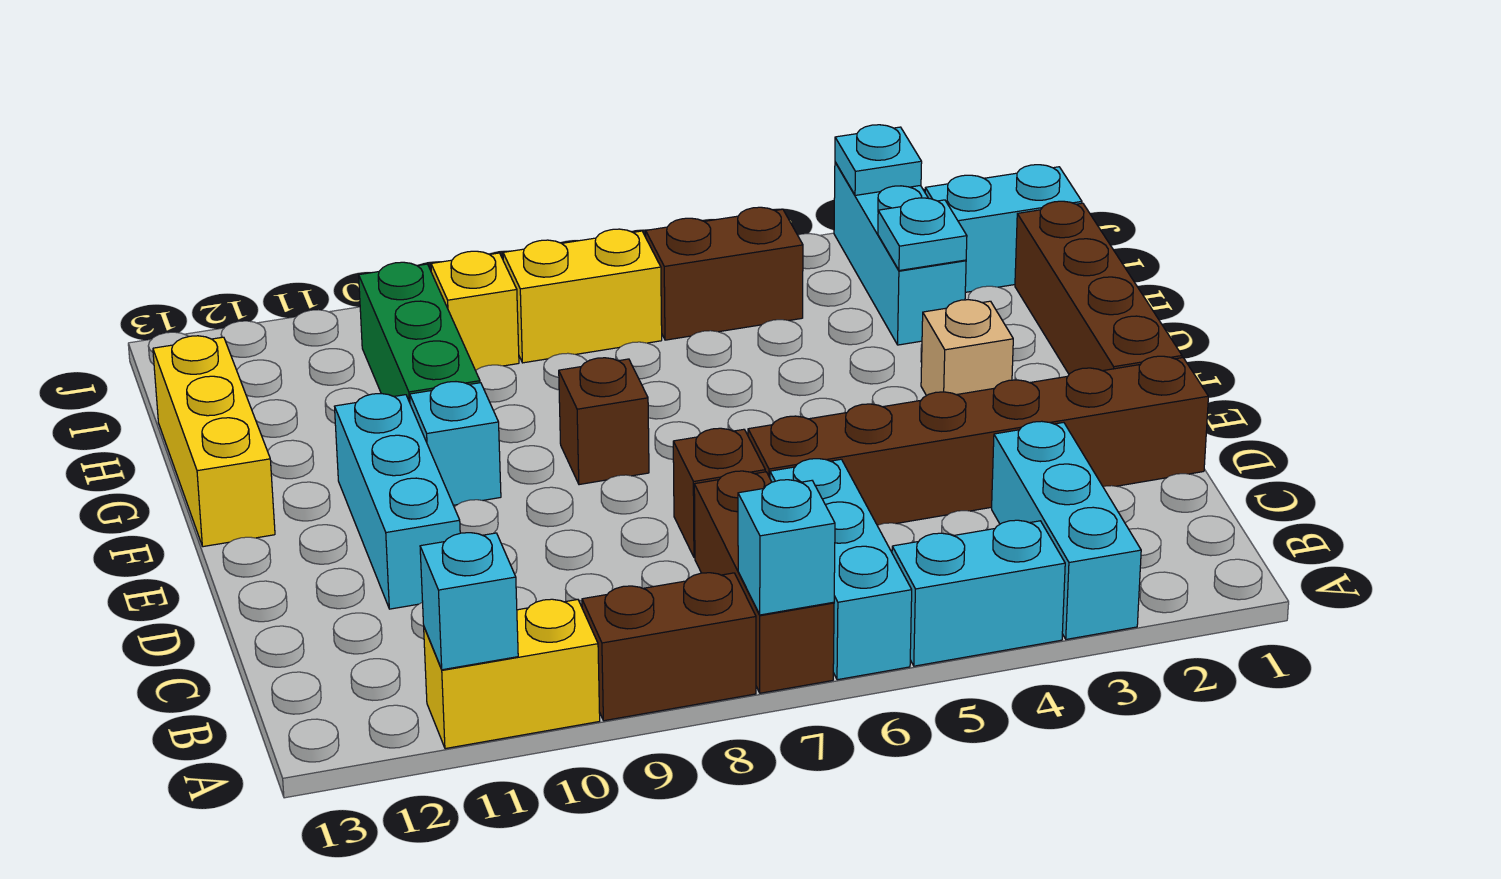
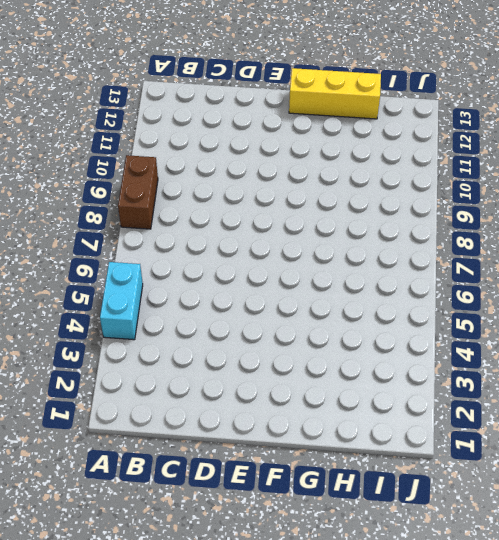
none -> cyan brick A3:C3 level 1
none -> cyan brick A6:C6 level 1
none -> brown brick A7:C7 level 1

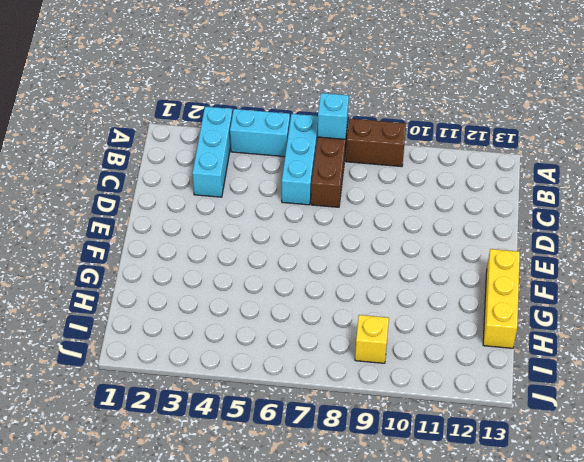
none -> yellow brick A10:A11 level 1
none -> brown brick D1:D6 level 1
none -> brown brick D7 level 1

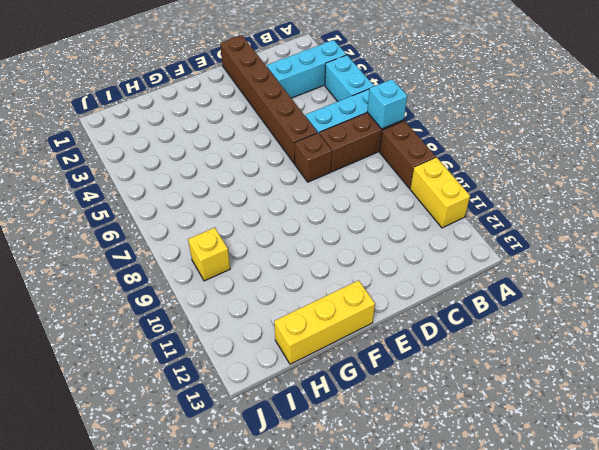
none -> cyan brick D11:F11 level 1
none -> brown brick E1:H1 level 1
none -> tan brick F3 level 1

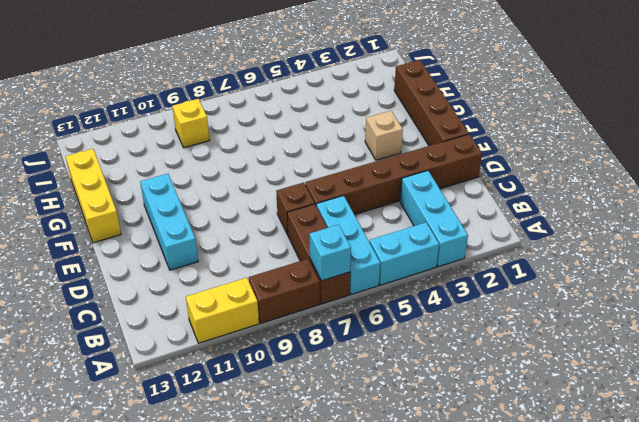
none -> brown brick F8 level 1
none -> cyan brick F10 level 1
none -> green brick G10:I10 level 1

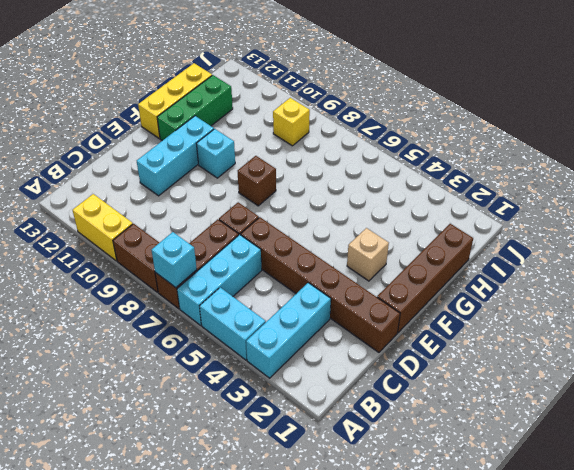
green brick F12:H12 level 1 -> green brick G10:I10 level 1
none -> cyan brick H3:J3 level 1
none -> cyan brick I1:I2 level 1
none -> brown brick I5:I6 level 1

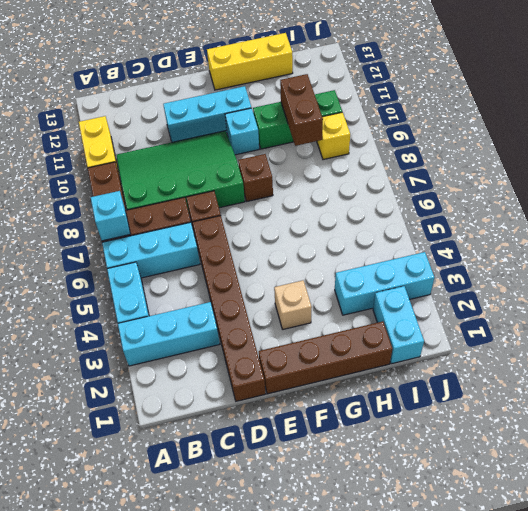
green slope B8:E10 level 1 top 8 -> none
brown brick H9:H10 level 2 -> brown brick I5:I6 level 1
none -> yellow brick I7:I8 level 1
none -> cyan brick A11 level 2
none -> cyan plate H3 level 2

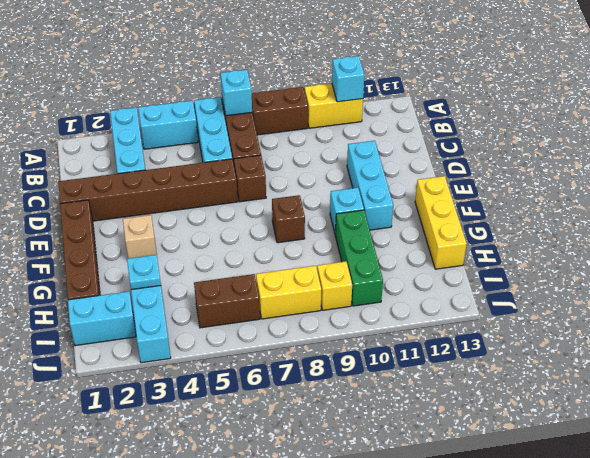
none -> cyan plate J3 level 2

